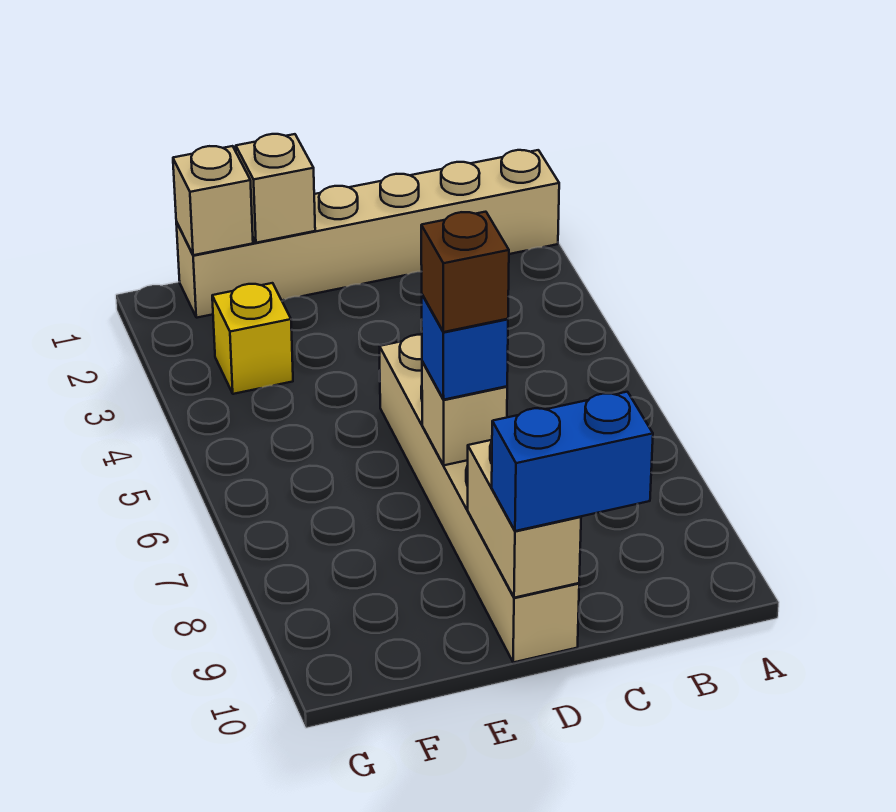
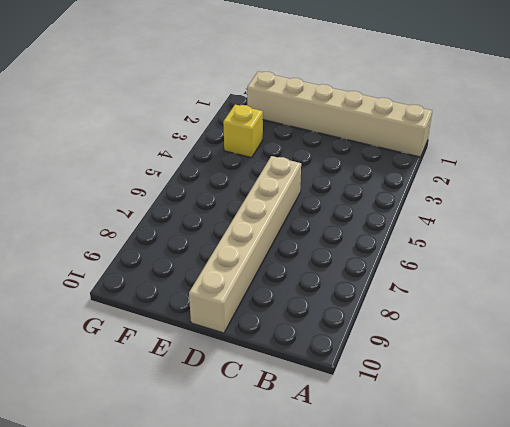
none -> tan brick D7 level 2
none -> tan brick D9:D10 level 2

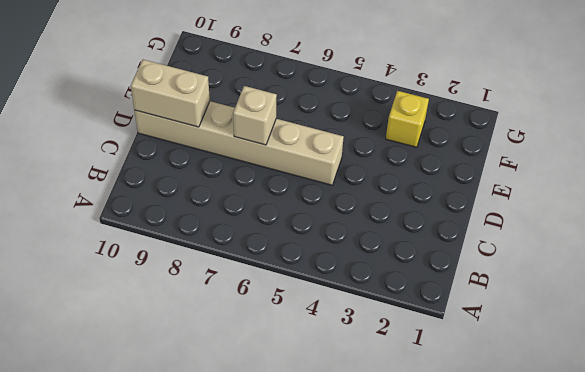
none -> tan brick A1:F1 level 1
none -> tan brick E1 level 2

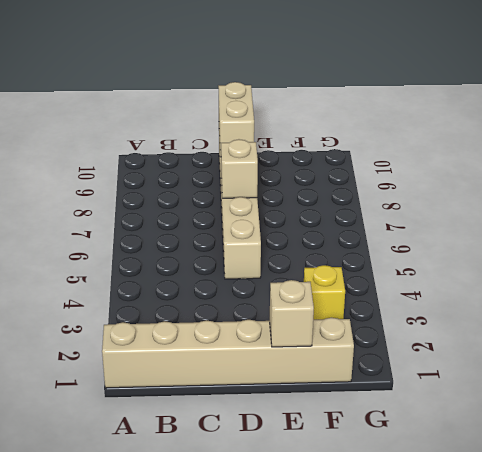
none -> tan brick F1 level 2
none -> blue brick C10:D10 level 3

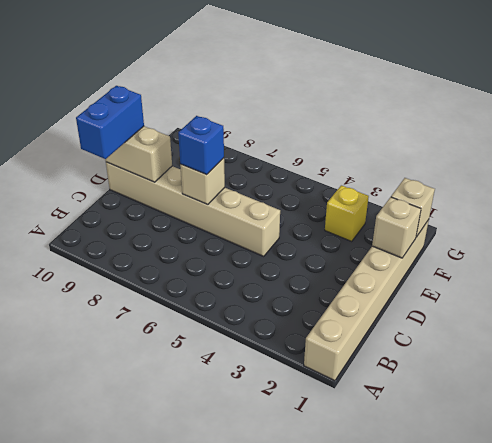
none -> brown brick D7 level 4

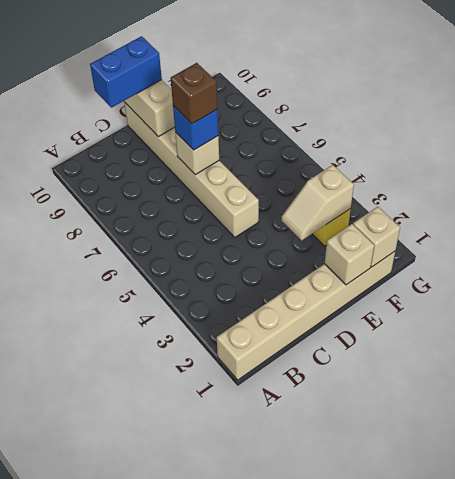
tan slope E3:F3 level 2 top F -> none

